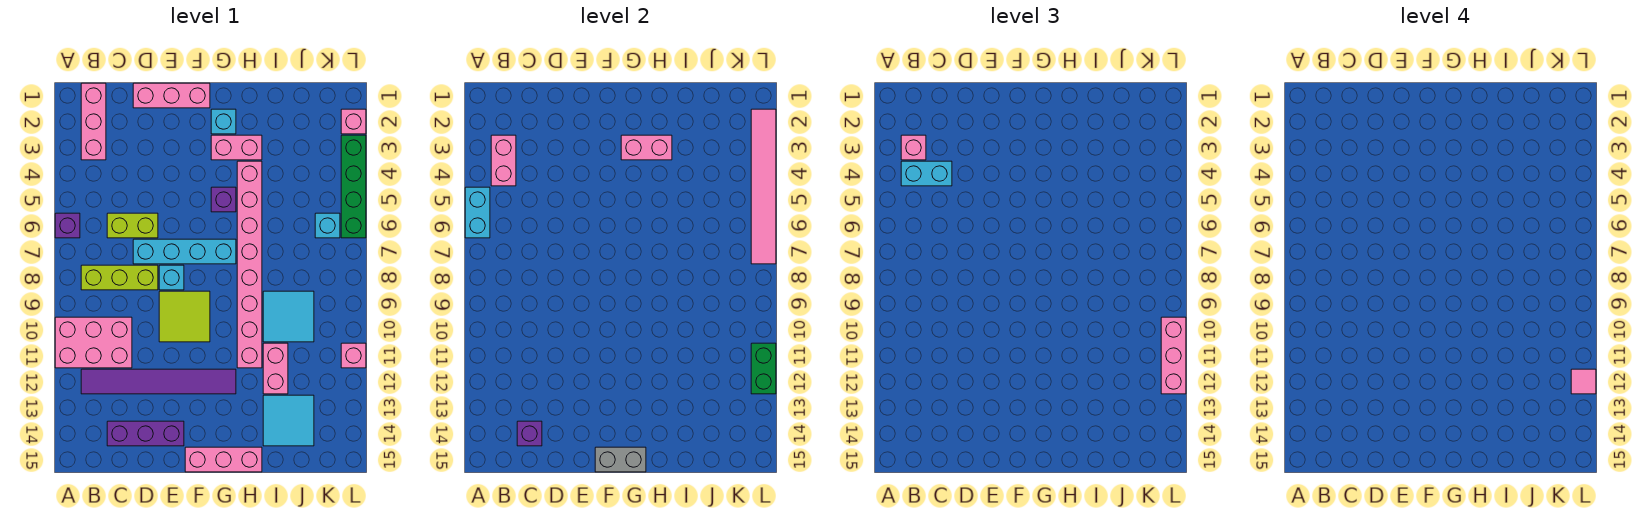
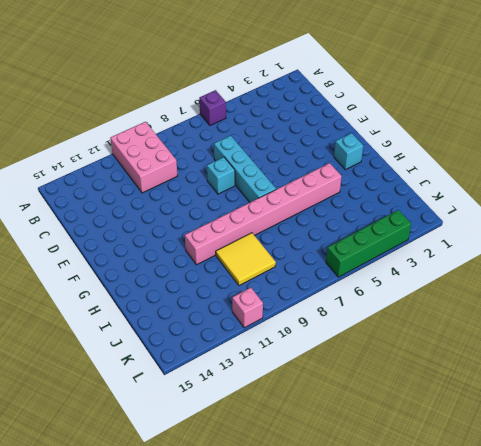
yellow tile I9:J10 level 1 -> cyan tile I9:J10 level 1
none -> pink brick B1:B3 level 1
none -> lime brick B8:D8 level 1
none -> purple tile B12:G12 level 1
none -> lime brick C6:D6 level 1

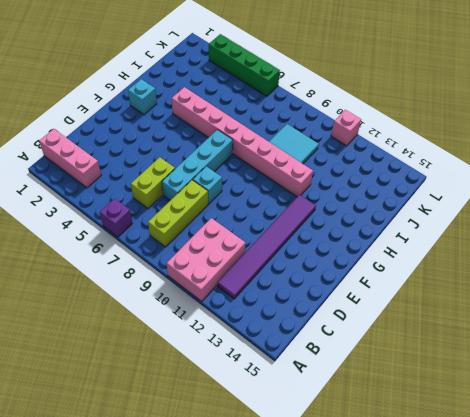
none -> purple brick C14:E14 level 1
none -> pink brick D1:F1 level 1
none -> lime tile E9:F10 level 1
none -> pink brick F15:H15 level 1

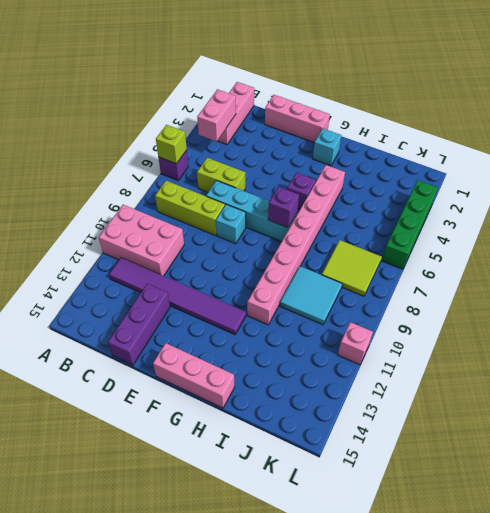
lime brick A6 level 2 -> cyan brick A5:A6 level 2
purple brick D13:D15 level 1 -> purple brick C14:E14 level 1
purple brick G7 level 2 -> purple brick C14 level 2
lime tile J7:K8 level 1 -> lime tile E9:F10 level 1
none -> pink brick G3:H3 level 1
none -> pink brick I11:I12 level 1
none -> cyan tile I13:J14 level 1
none -> cyan brick K6 level 1

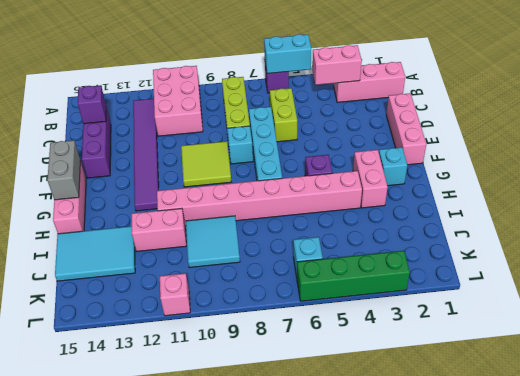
cyan tile I13:J15 level 1 -> cyan tile I13:J14 level 1
none -> pink brick L2 level 1
none -> pink brick G3:H3 level 2
none -> pink tile L2:L7 level 2
none -> green brick L11:L12 level 2

